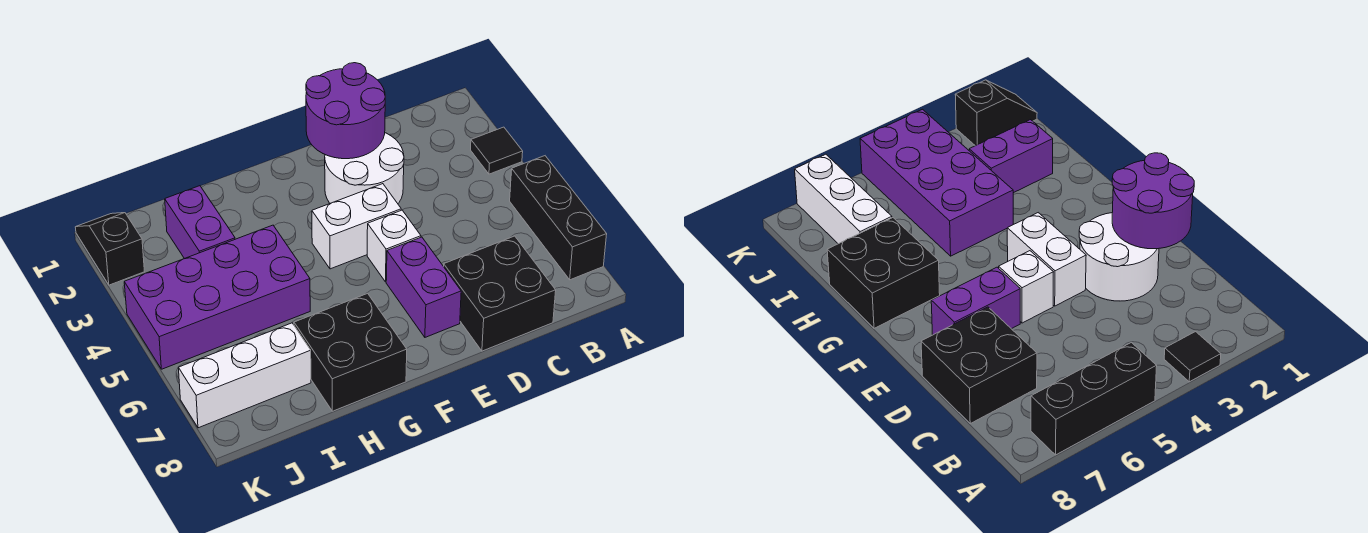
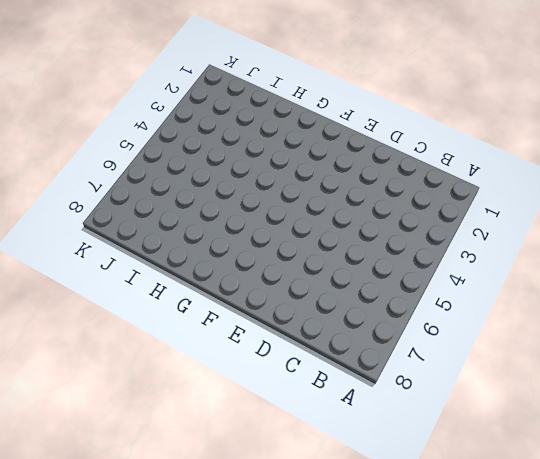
none -> black tile A3 level 1
none -> black brick A5:A7 level 1
none -> black brick C7:D8 level 1

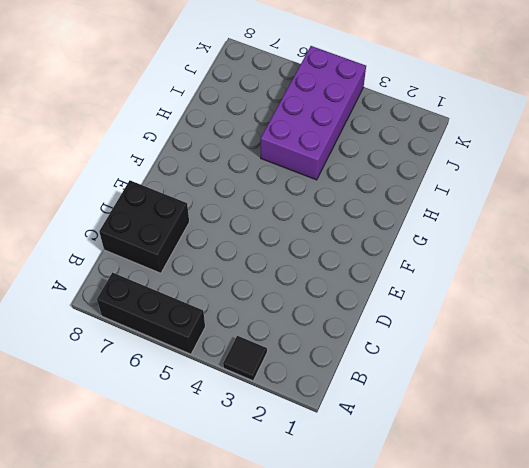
none -> white round brick D2:E3 level 1
none -> white brick E4:F4 level 1
none -> white brick E5 level 1

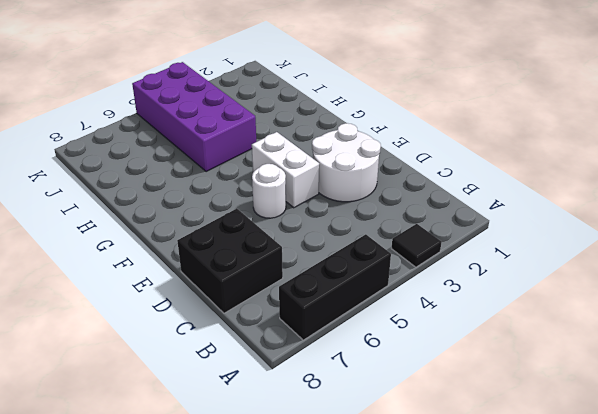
white round brick E5 level 1 -> white brick E5 level 1
none -> purple brick E6:E7 level 1
none -> black brick G7:H8 level 1
none -> purple brick I2:I3 level 1

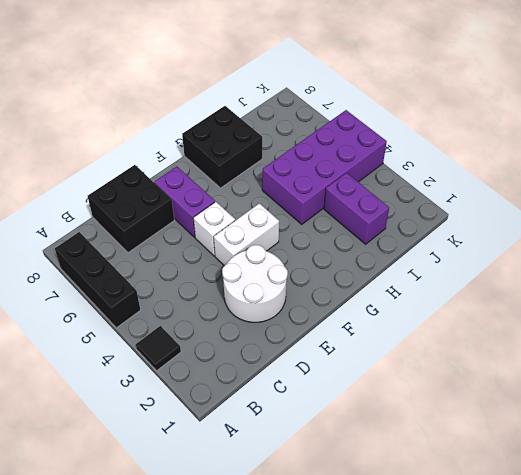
none -> white brick I7:K7 level 1
none -> black slope K1:K2 level 1 top 2
none -> purple round brick D1:E2 level 2

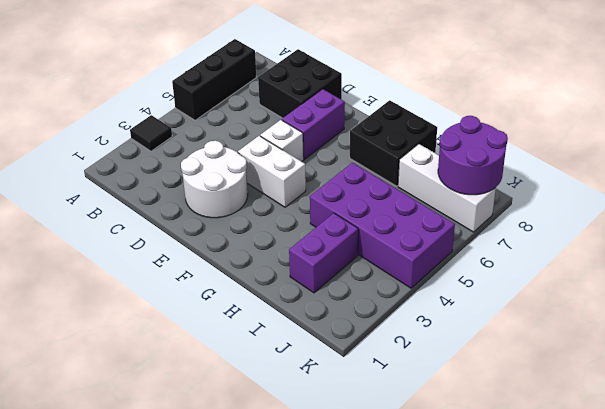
purple round brick J7:K8 level 2 -> purple round brick D1:E2 level 2
none -> black slope K1:K2 level 1 top 2

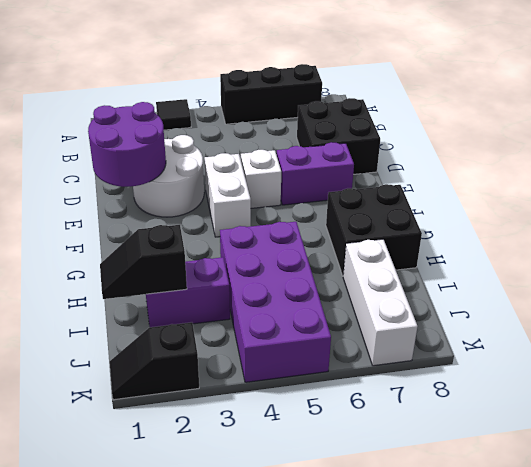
black slope I1:I2 level 2 top 2 -> none

